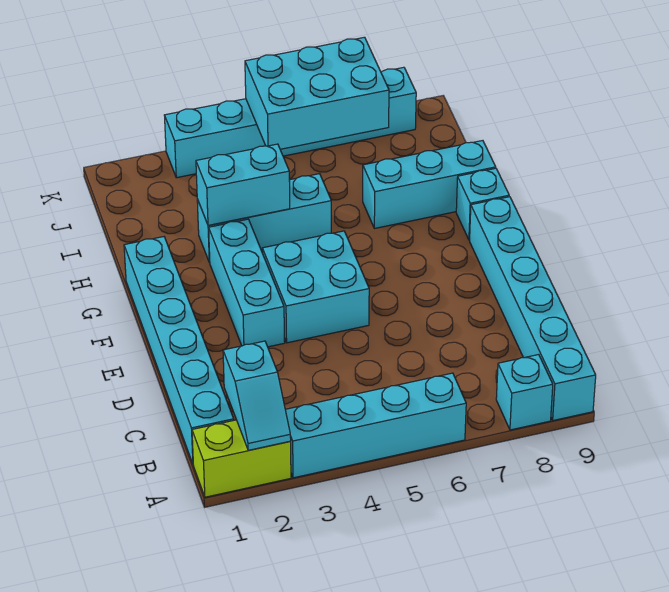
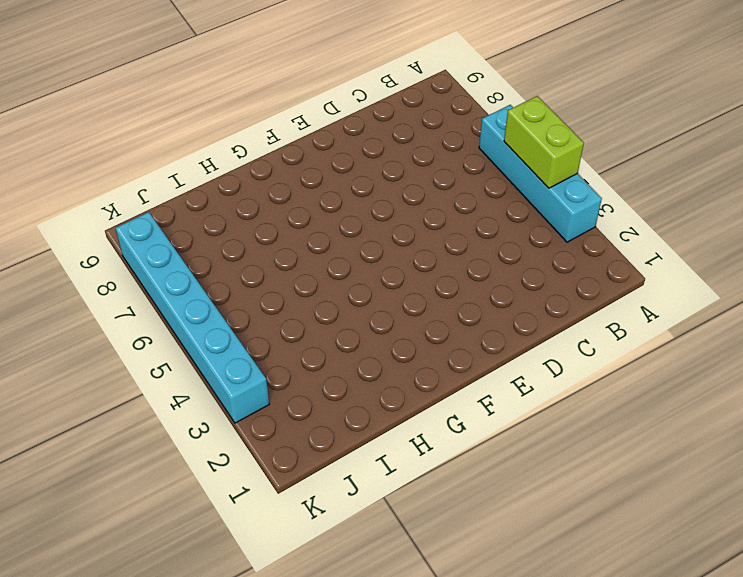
lime brick A4:A5 level 2 -> lime brick A1:A2 level 1
none -> cyan brick A8 level 1
none -> cyan brick A9:F9 level 1
none -> cyan brick B1:G1 level 1

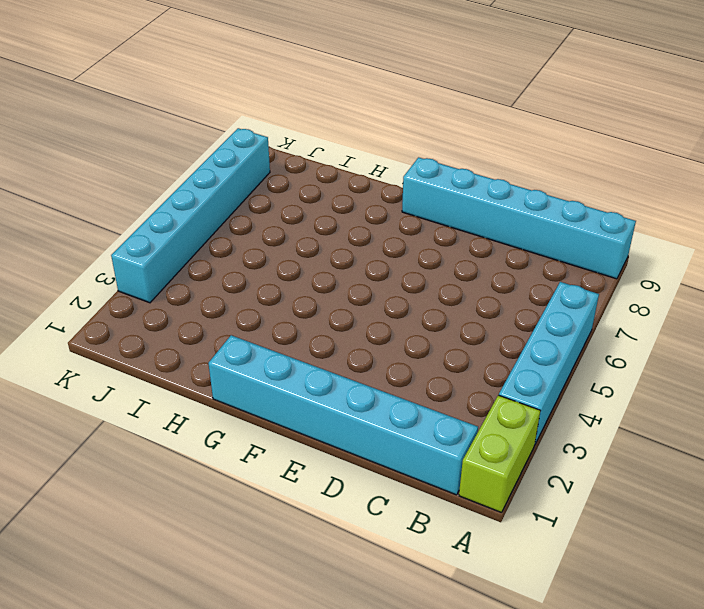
none -> cyan brick A8 level 1
none -> cyan brick E3:G3 level 1
none -> cyan brick E4:F5 level 1

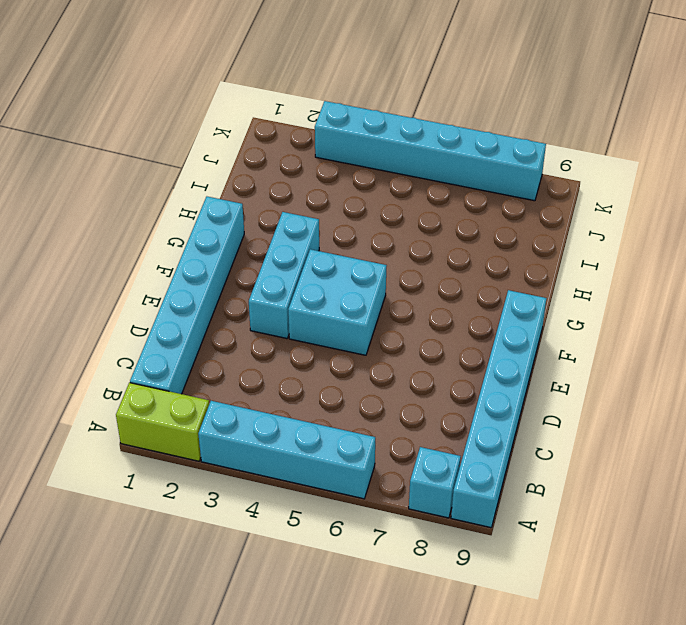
none -> cyan brick G9 level 1
none -> cyan brick H3:H5 level 1
none -> cyan brick H7:H9 level 1

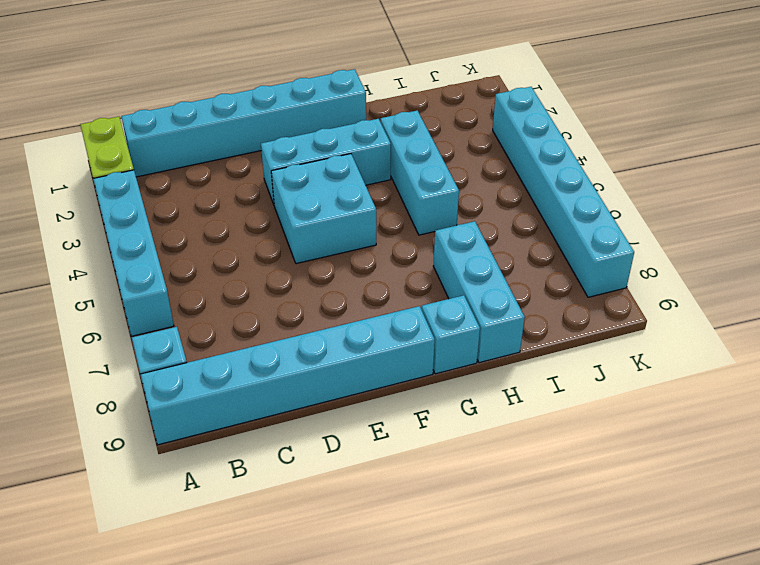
none -> cyan slope A2:B2 level 2 top B
none -> cyan brick H3:H4 level 2
none -> cyan brick J5:K7 level 2

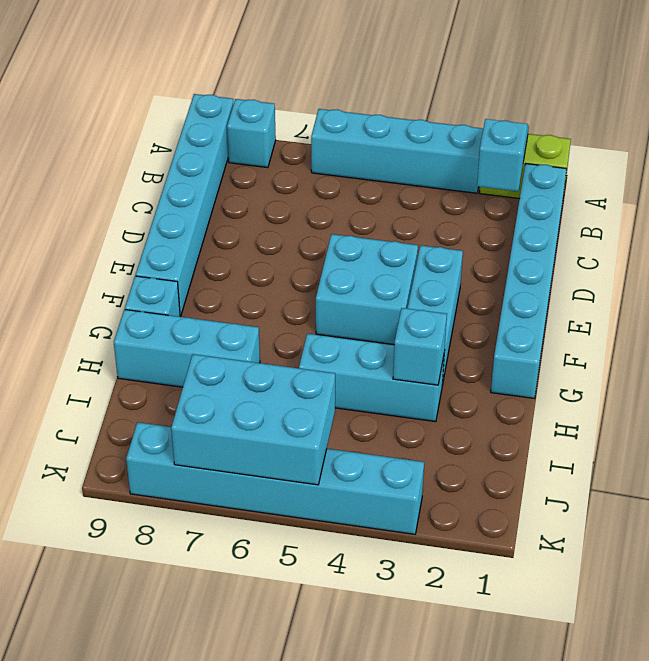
cyan brick H3 level 2 -> cyan brick H3:H4 level 2

